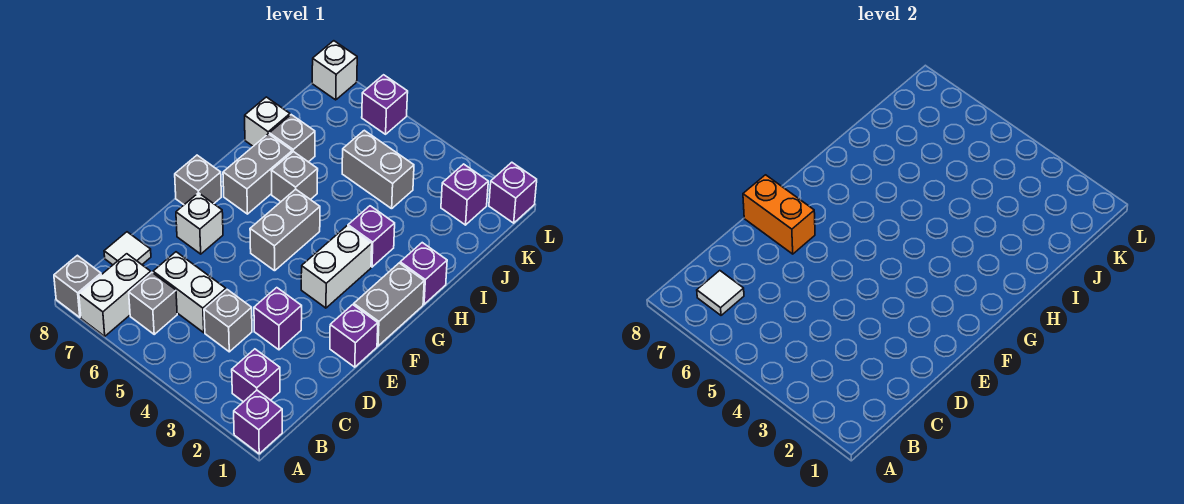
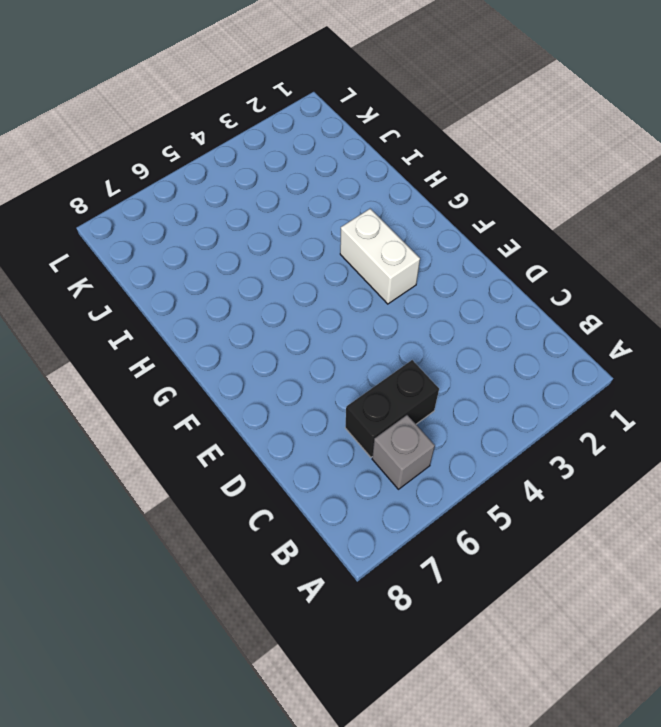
black brick C5:C6 level 1 -> white brick C5:C6 level 1
none -> purple brick A1 level 1
none -> white brick A7:B7 level 1
none -> grey brick A8 level 1

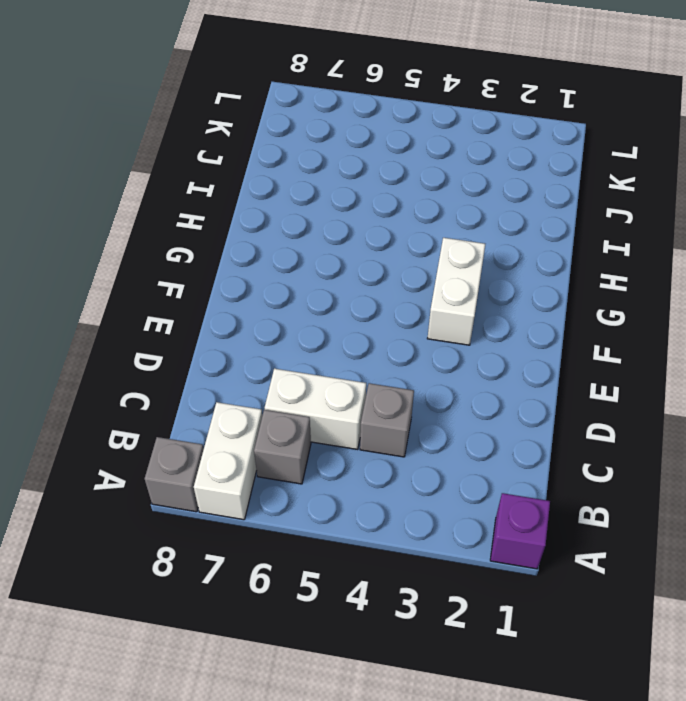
none -> purple brick B2 level 1
none -> white tile C8 level 1
none -> purple brick D3 level 1

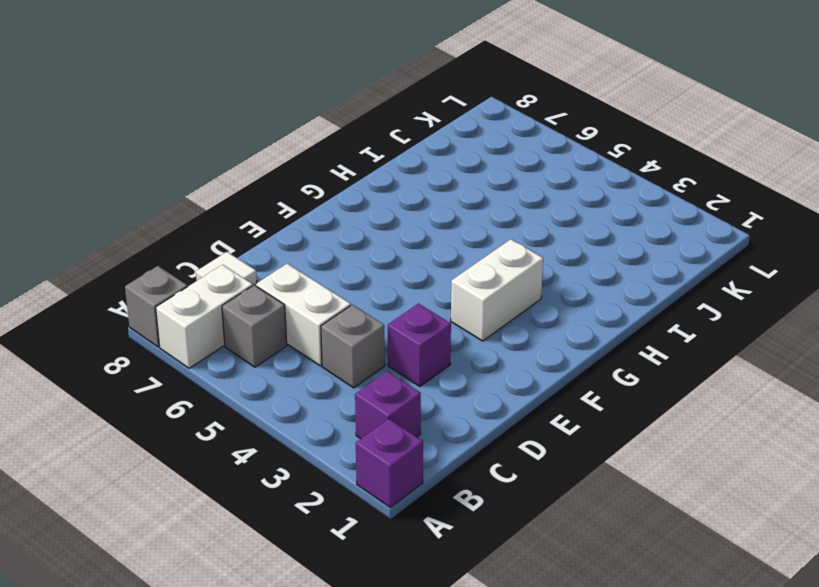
none -> purple brick E1 level 1
none -> white brick E7 level 1
none -> grey brick F1:G1 level 1

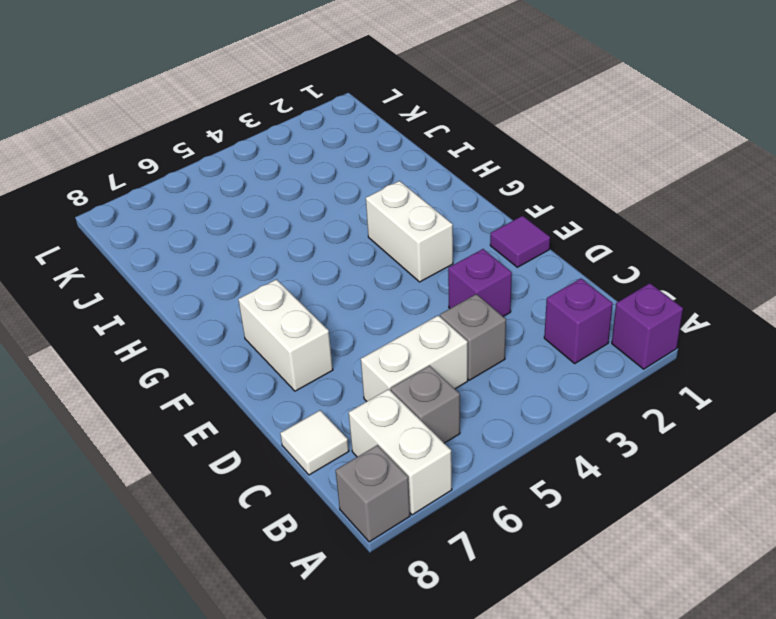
purple tile E1 level 1 -> purple brick E1 level 1
white brick E7:F7 level 1 -> white brick E7 level 1
none -> grey brick F1:G1 level 1
none -> grey brick F5:G5 level 1
none -> grey brick F8 level 1

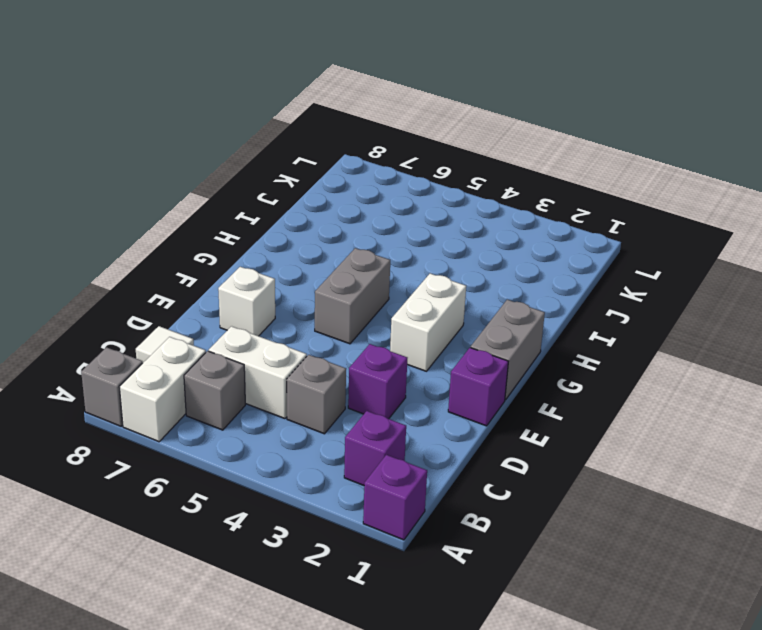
none -> grey brick F8 level 1
none -> grey brick G7:H7 level 1
none -> purple brick H1 level 1

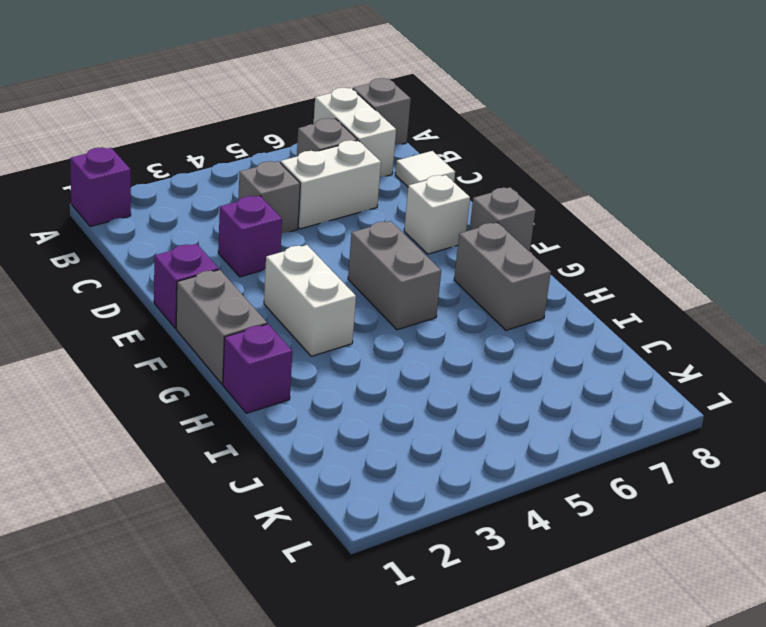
none -> purple brick B2 level 1
none -> purple brick H3 level 1
none -> grey brick H6 level 1

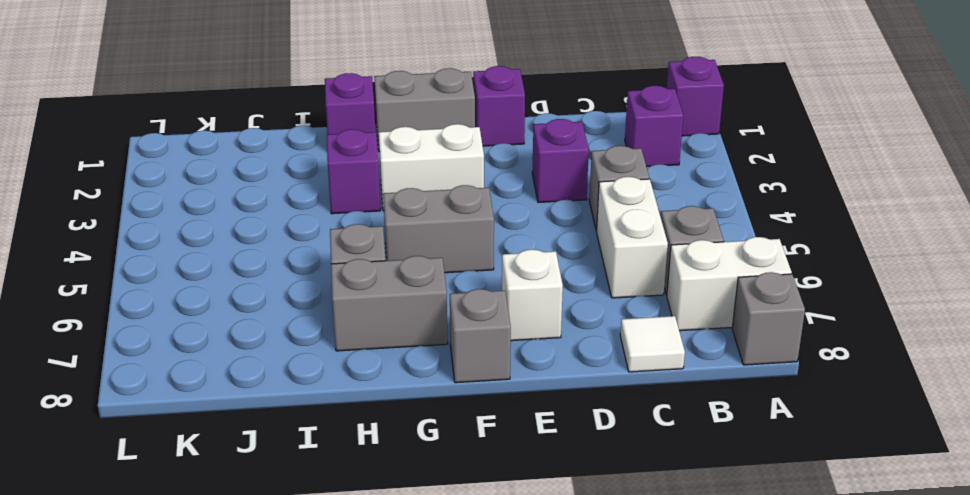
none -> grey brick I7 level 1
none -> white brick I8 level 1
none -> grey brick J4:J5 level 1

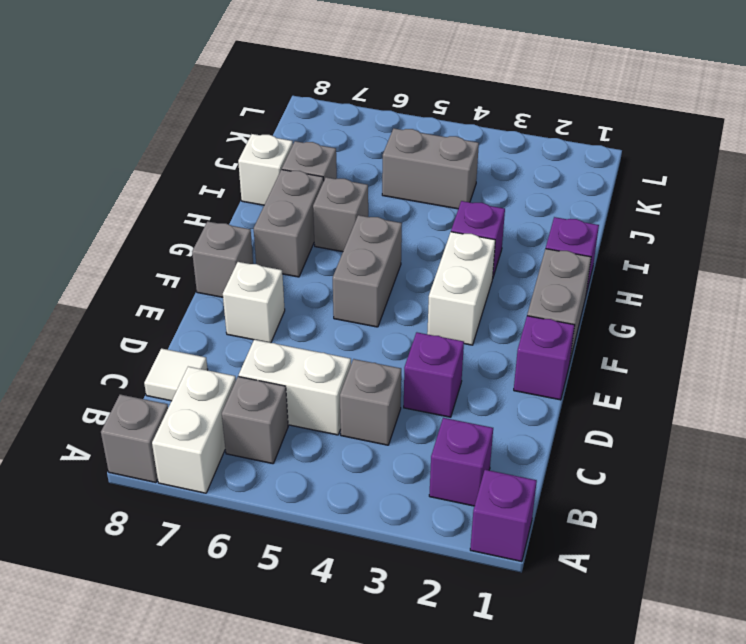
none -> purple brick K2 level 1
none -> purple brick L1 level 1
none -> purple brick L6 level 1

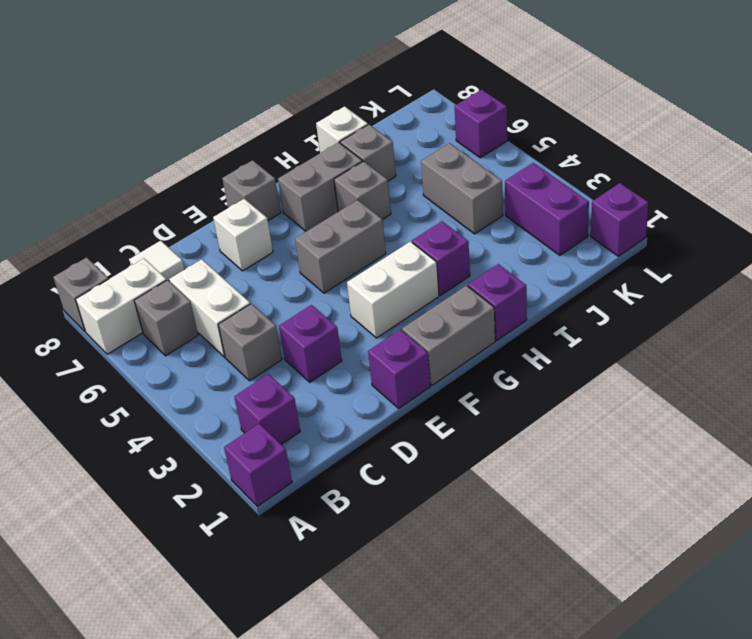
purple brick K2:K3 level 1 -> purple brick K2 level 1
none -> white brick L8 level 1
none -> white tile B7 level 2
none -> orange brick E7:E8 level 2

